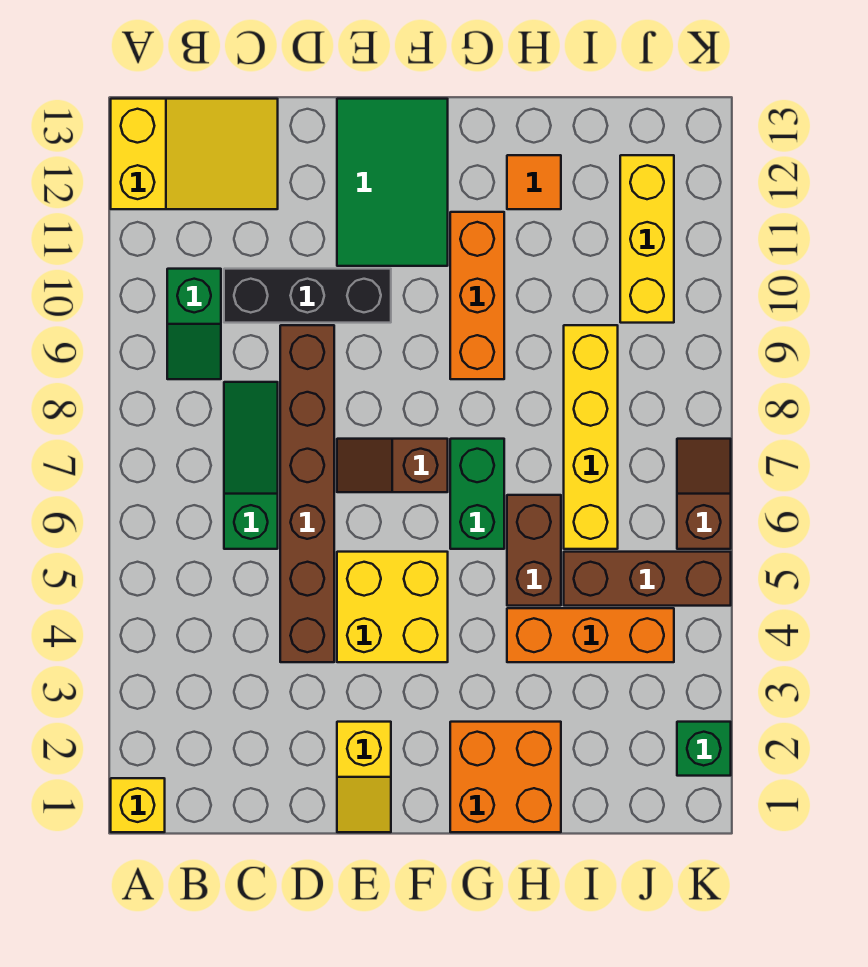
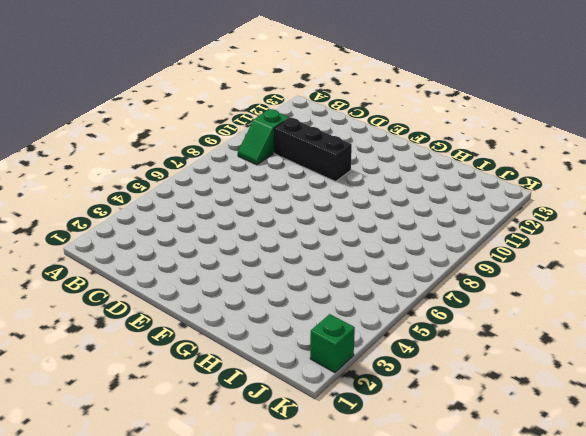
none -> yellow brick A1 level 1
none -> yellow slope A12:C13 level 1 top A
none -> green slope C6:C8 level 1 top 6

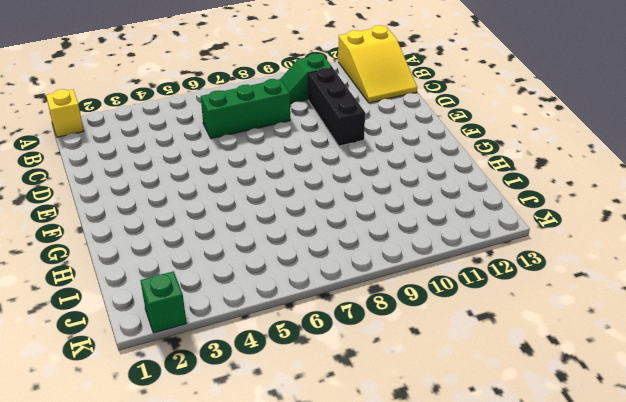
green brick C6:C8 level 1 -> green slope C6:C8 level 1 top 6
none -> brown brick D4:D9 level 1
none -> yellow slope E1:E2 level 1 top 2
none -> yellow brick E4:F5 level 1

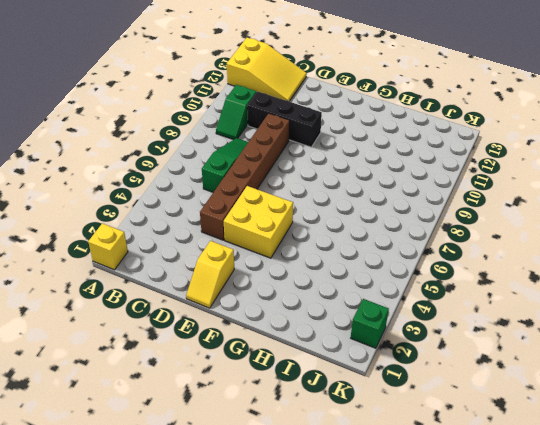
none -> brown slope E7:F7 level 1 top F
none -> green tile E11:F13 level 1
none -> orange brick G1:H2 level 1

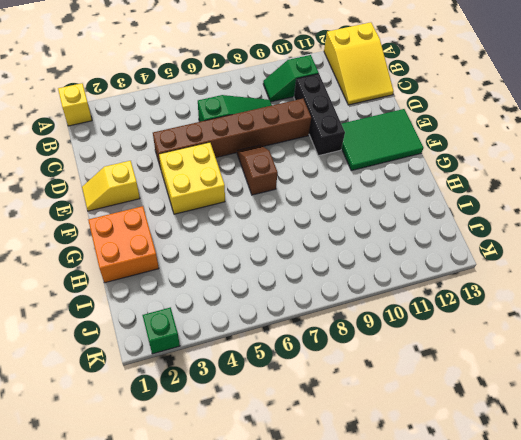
none -> green brick G6:G7 level 1
none -> orange brick G9:G11 level 1
none -> orange brick H4:J4 level 1

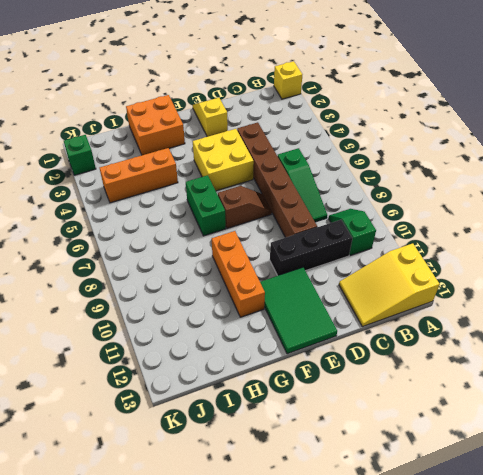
none -> brown brick H5:H6 level 1
none -> orange tile H12 level 1
none -> brown brick I5:K5 level 1

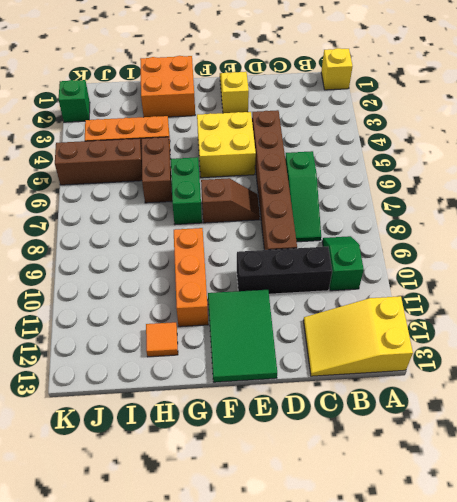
none -> yellow brick I6:I9 level 1
none -> yellow brick J10:J12 level 1
none -> brown slope K6:K7 level 1 top 6

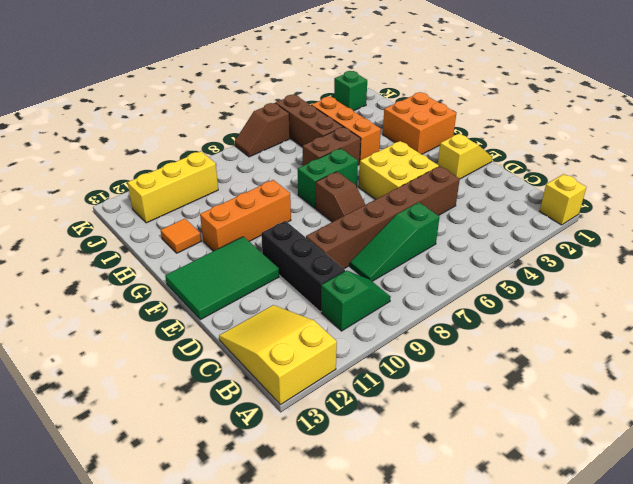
none -> yellow brick I6:I9 level 1

